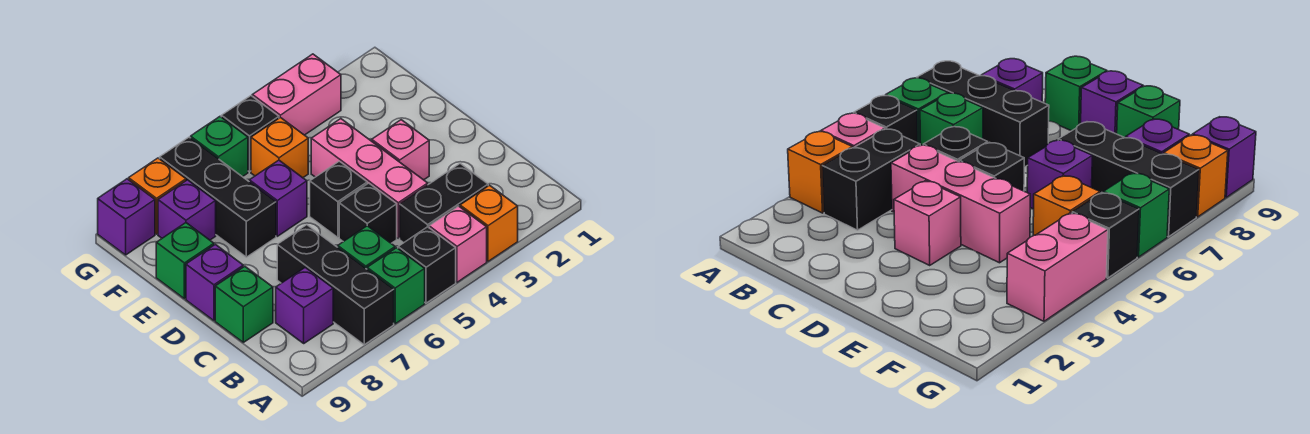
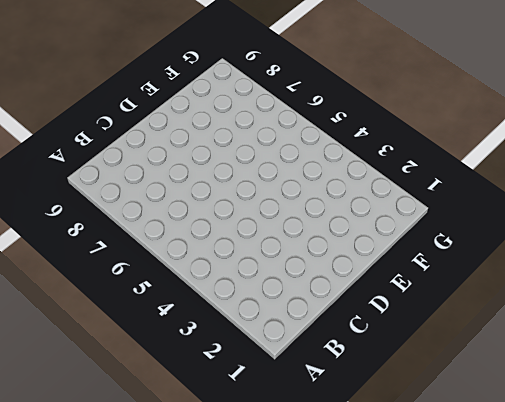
none -> orange brick A3 level 1
none -> pink brick A4 level 1
none -> black brick A5 level 1

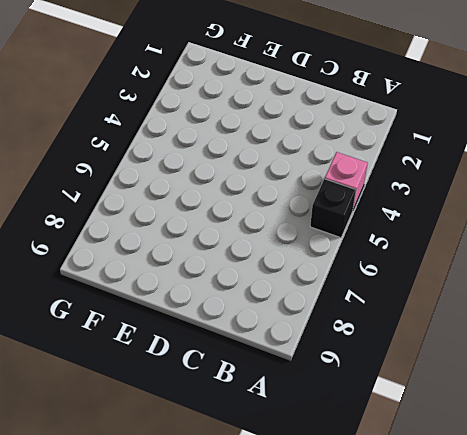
none -> orange brick A3 level 1
none -> green brick A6 level 1
none -> black brick A7:C7 level 1

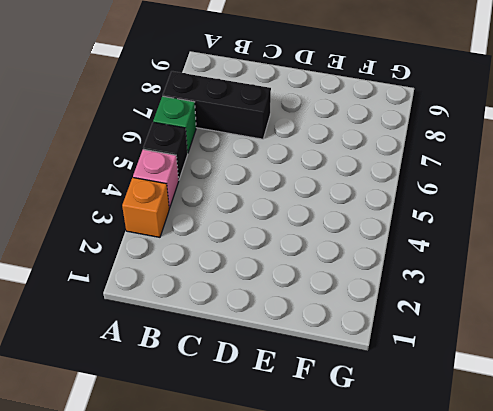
none -> black brick B3:B4 level 1
none -> green brick B6 level 1
none -> purple brick B8 level 1

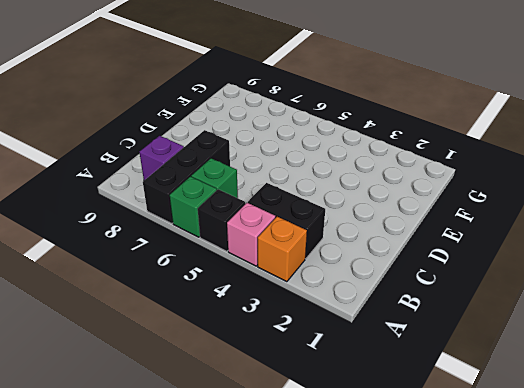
none -> pink brick C4:E4 level 1
none -> black brick C5 level 1
none -> green brick C9 level 1

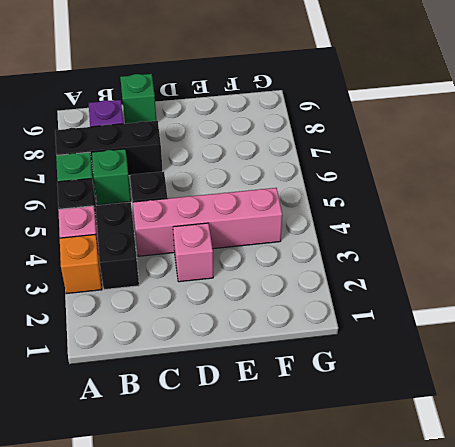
pink brick C4:F4 level 1 -> pink brick C4:E4 level 1
none -> black brick D5 level 1
none -> purple brick D9 level 1
none -> purple brick E6 level 1

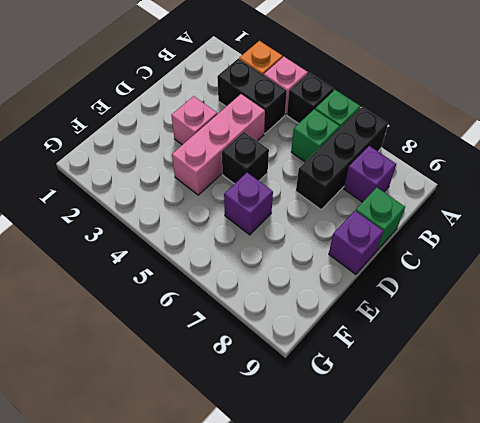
none -> black brick C5 level 1
none -> black brick E7:G7 level 1
none -> green brick E9 level 1

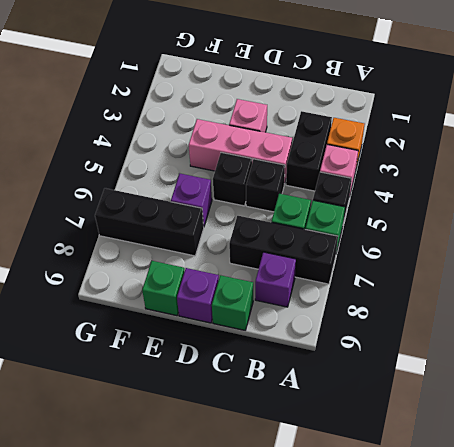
none -> orange brick F5 level 1
none -> purple brick F8 level 1
none -> pink brick G3:G4 level 1

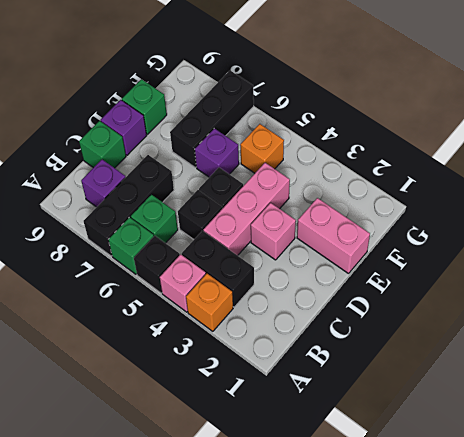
pink brick E1:E2 level 1 -> pink brick G3:G4 level 1
none -> purple brick F8 level 1
none -> black brick G5 level 1
none -> green brick G6 level 1

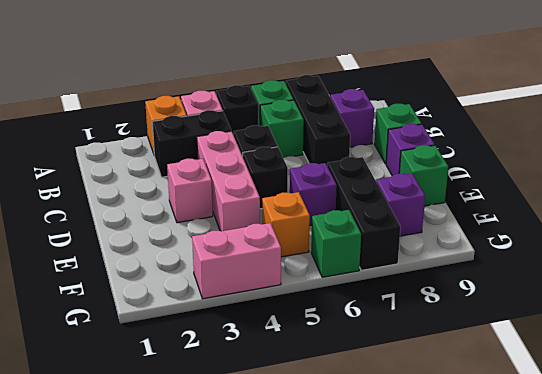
none -> black brick G5 level 1
none -> orange brick G8 level 1
none -> purple brick G9 level 1

